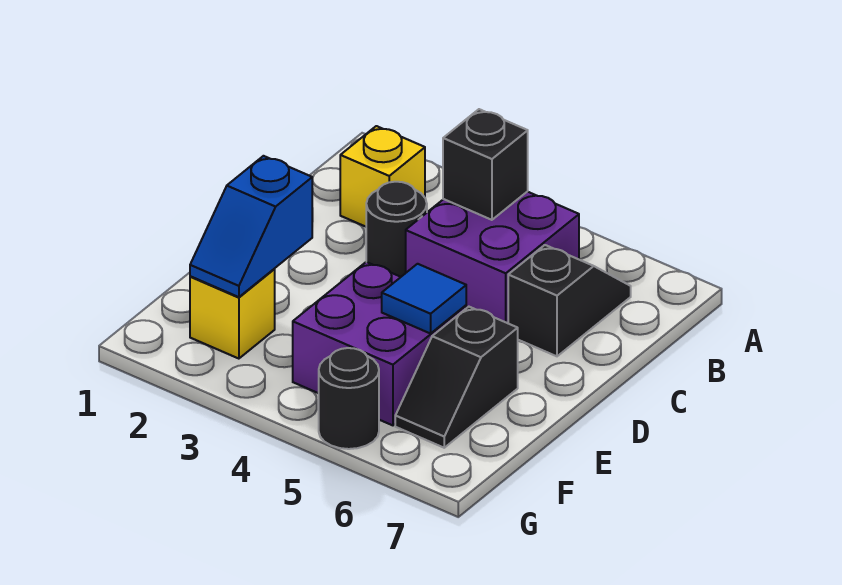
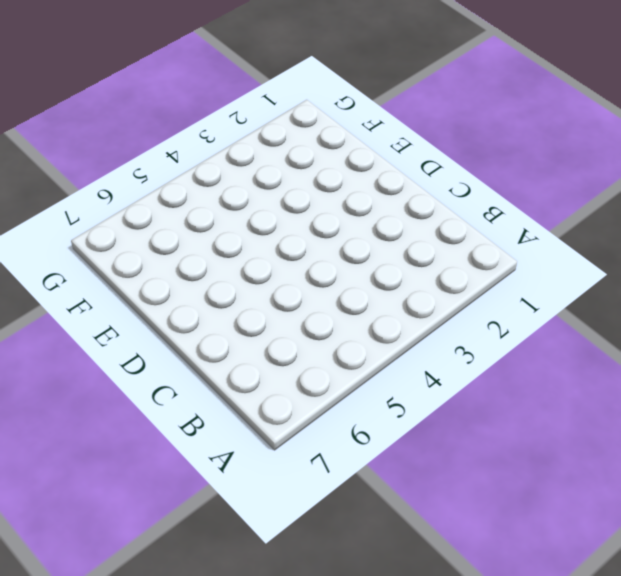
none -> yellow brick B2 level 1
none -> purple brick B4:C5 level 1

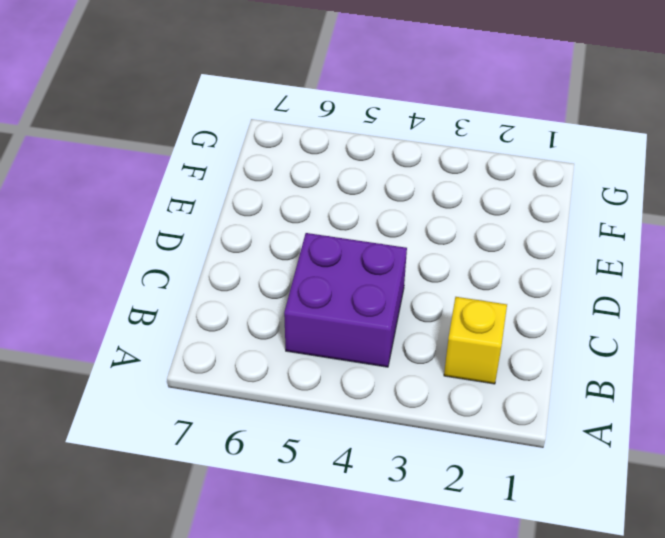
none -> black slope B6:C6 level 1 top C
none -> black round brick C3 level 1

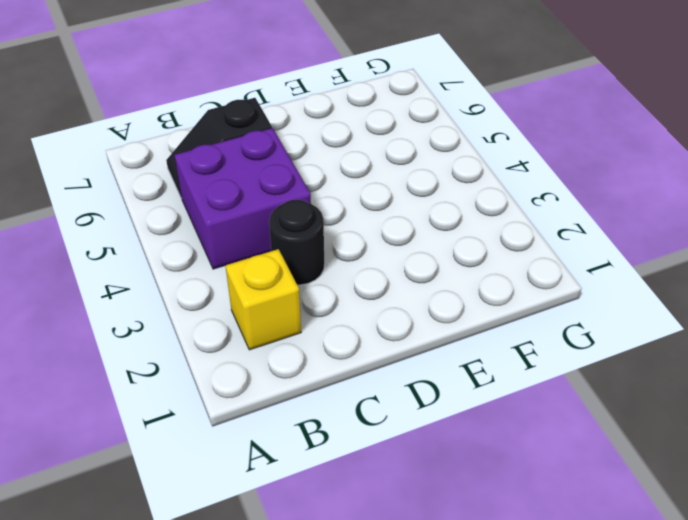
none -> purple brick E4:F5 level 1
none -> black slope E6:F6 level 1 top E

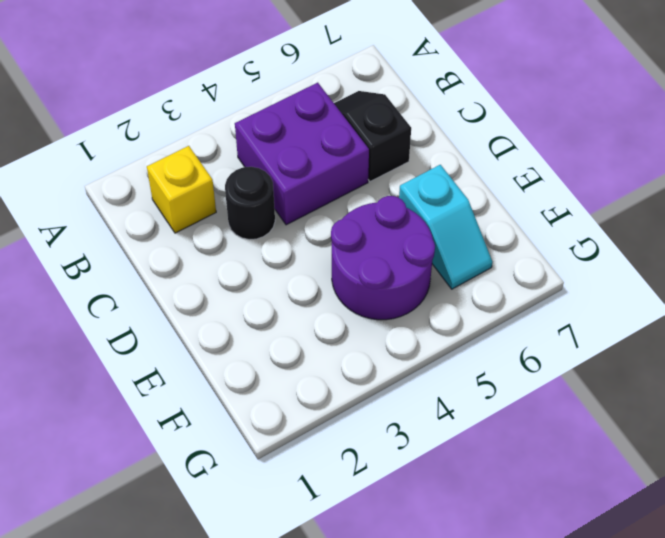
purple round brick E4:F5 level 1 -> purple brick E4:F5 level 1
cyan slope E6:F6 level 1 top E -> black slope E6:F6 level 1 top E
none -> yellow brick F2 level 1
none -> black round brick G5 level 1

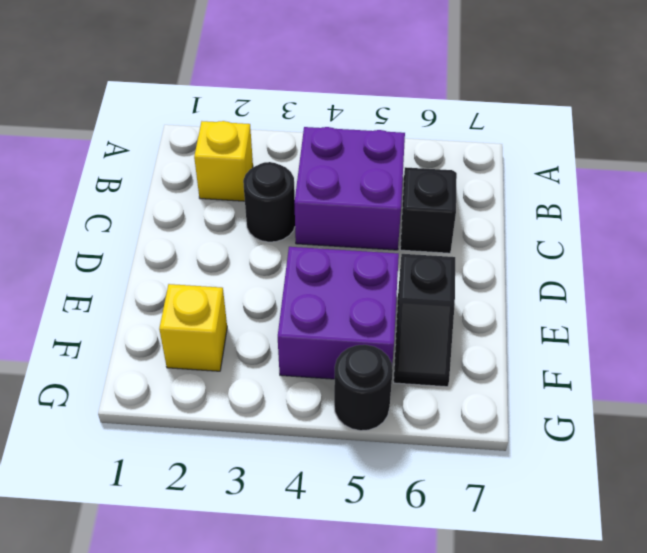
none -> black brick B4 level 2
none -> blue slope E2:F2 level 2 top E

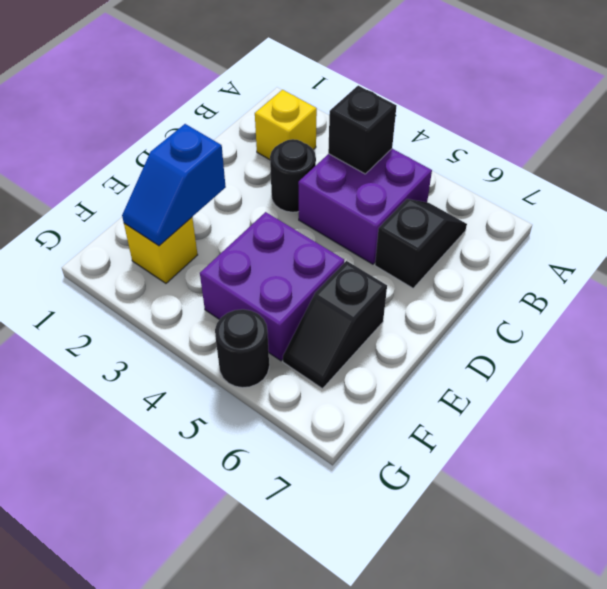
none -> blue tile E5 level 2

